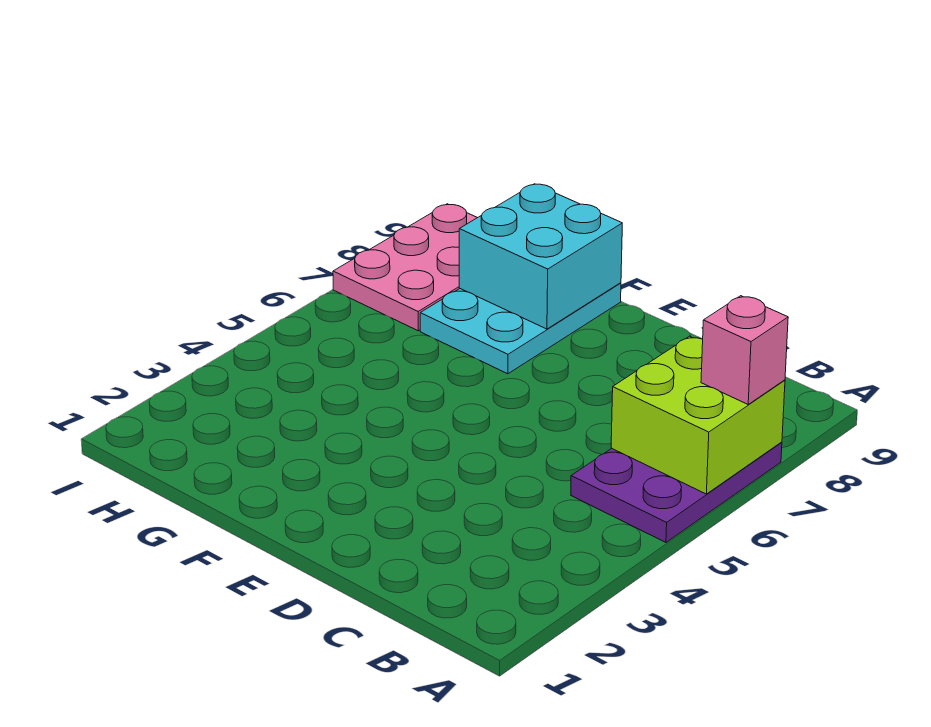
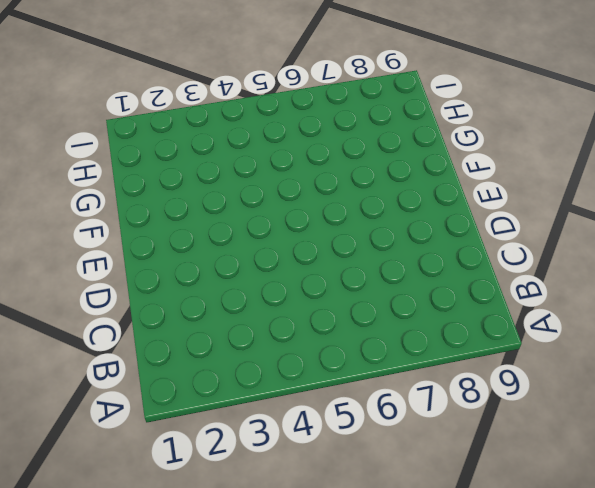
none -> purple plate A5:B7 level 1
none -> cyan plate F7:G9 level 1

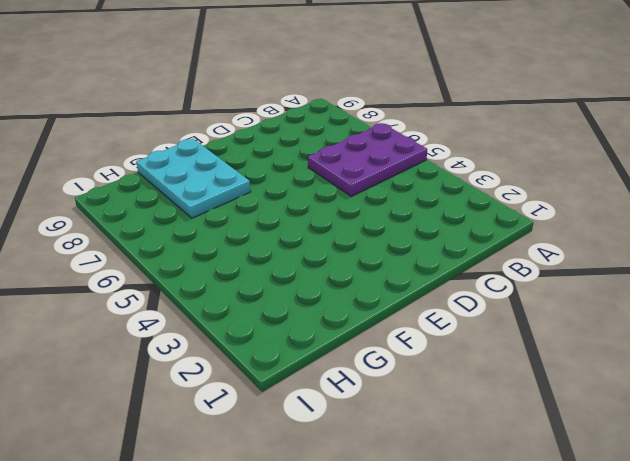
purple plate A5:C6 level 1 -> purple plate A5:B7 level 1
none -> pink plate H7:I9 level 1
none -> lime brick A6:B7 level 2

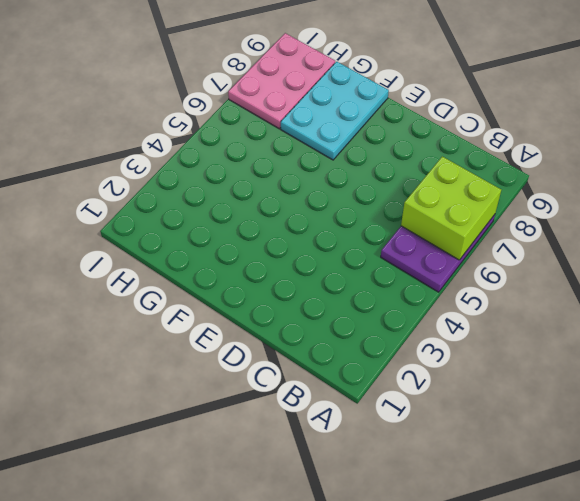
none -> cyan brick F8:G9 level 2
none -> pink brick A7 level 3

